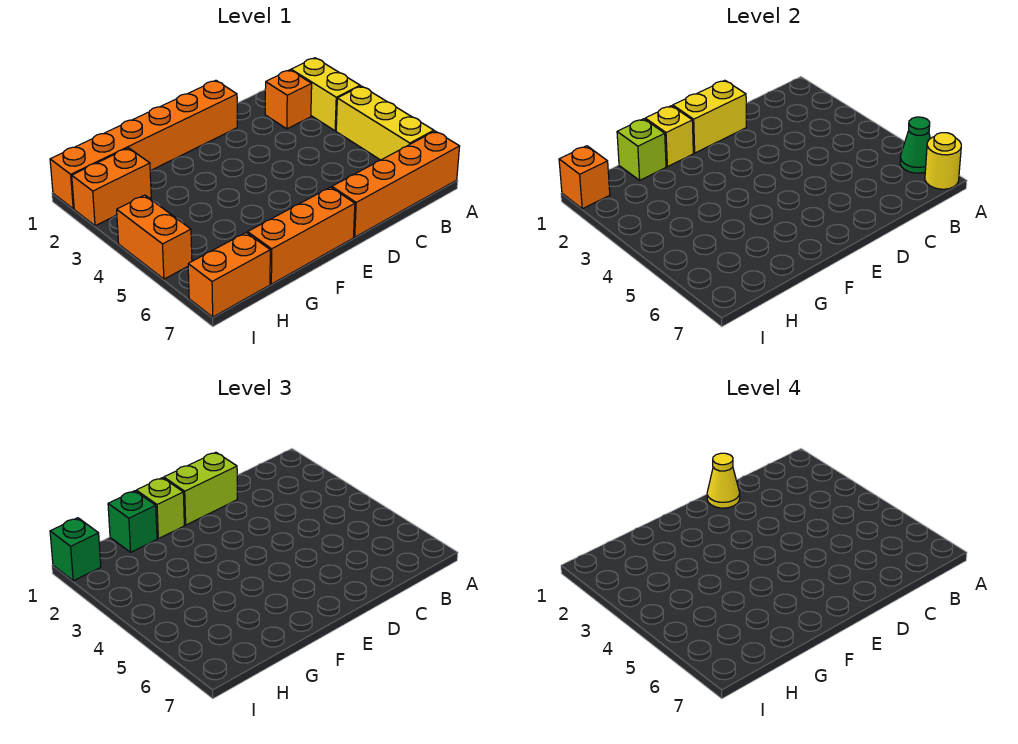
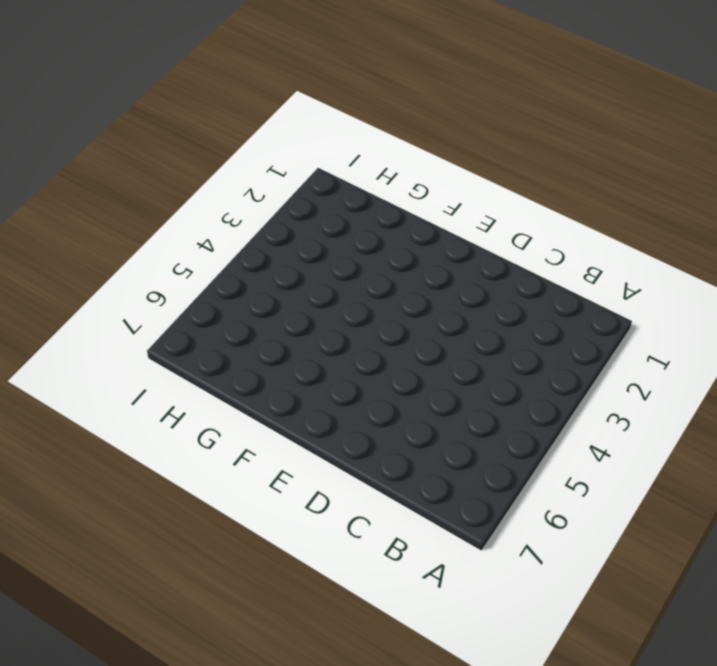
none -> yellow brick A2:A3 level 1
none -> yellow brick A4:A6 level 1
none -> orange brick A7:D7 level 1

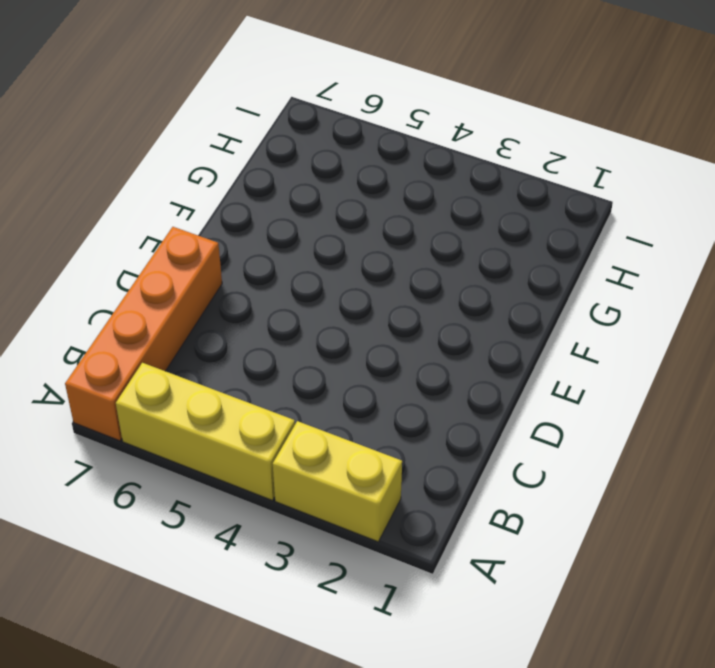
none -> orange brick B2 level 1
none -> orange brick D1:I1 level 1
none -> orange brick E7:G7 level 1

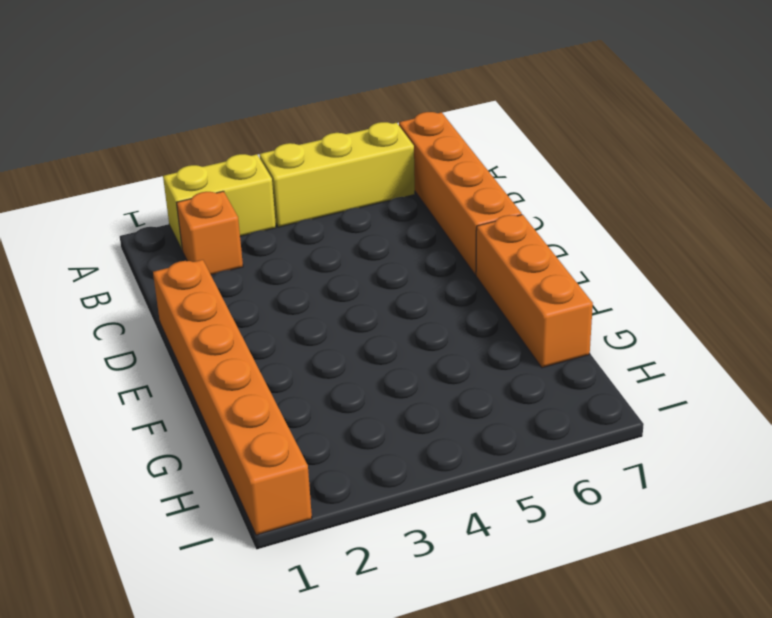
none -> orange brick H2:I2 level 1
none -> orange brick H7:I7 level 1
none -> orange brick I4:I5 level 1

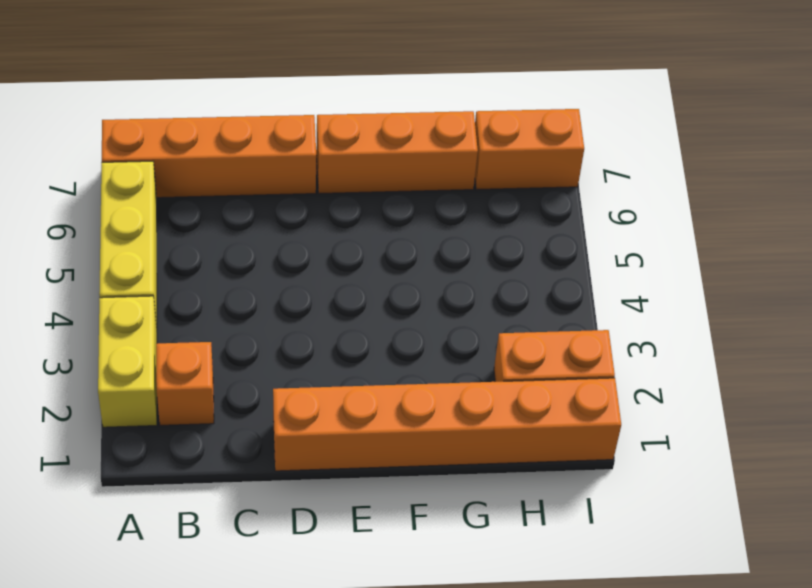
none -> orange brick I4:I5 level 1
none -> green cone A6 level 2
none -> yellow round brick A7 level 2

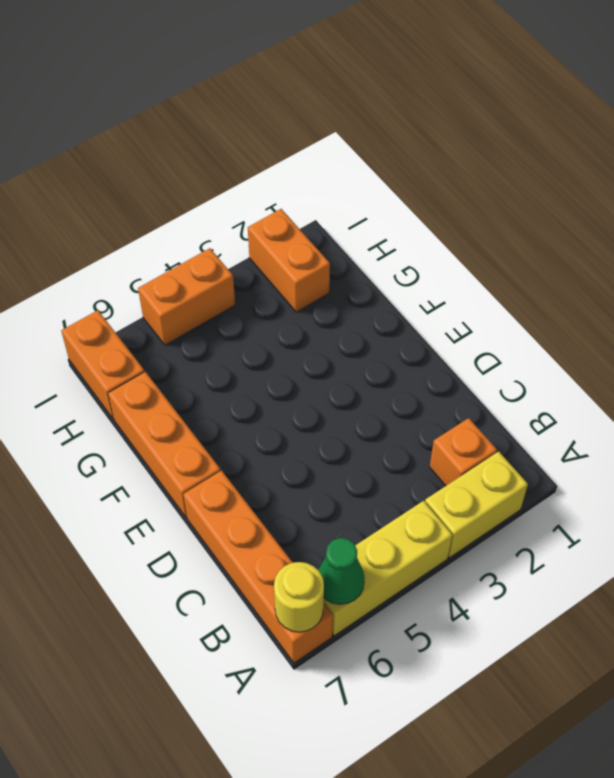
none -> orange brick D1:I1 level 1
none -> yellow brick D1:E1 level 2
none -> yellow brick F1 level 2

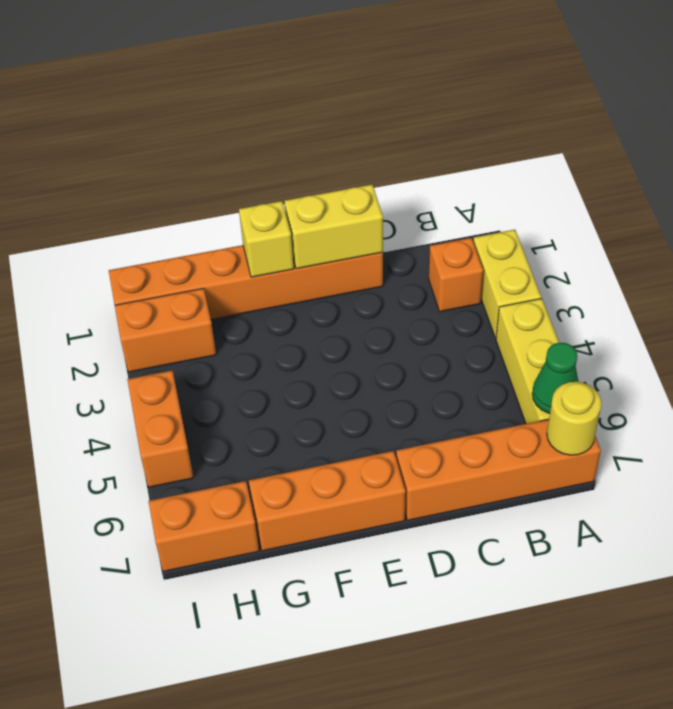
none -> lime brick G1 level 2
none -> orange brick I1 level 2
none -> lime brick D1:E1 level 3

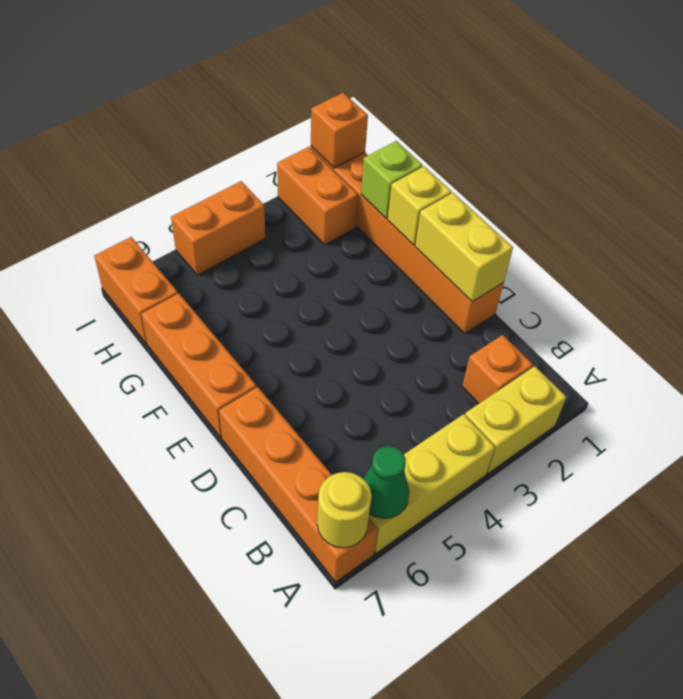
none -> lime brick D1:E1 level 3
none -> lime brick F1 level 3
none -> green brick G1 level 3

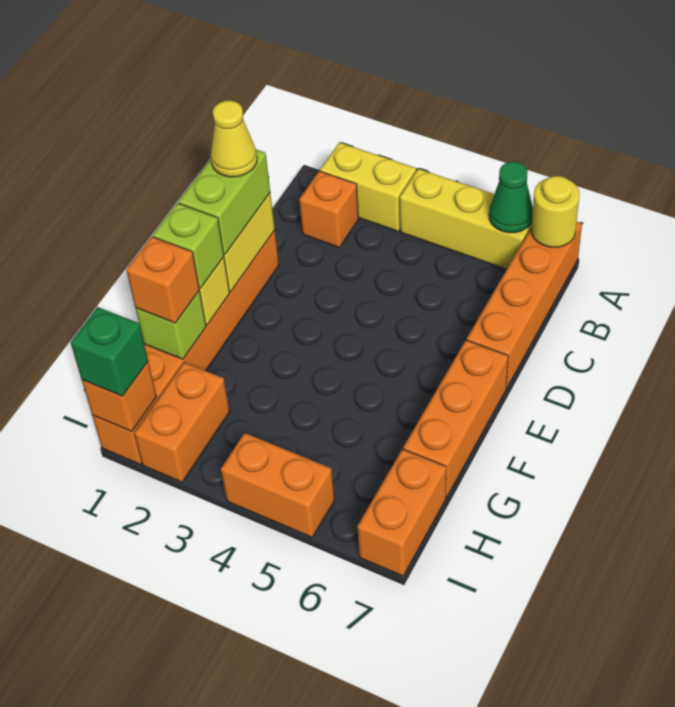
orange brick G1 level 3 -> green brick G1 level 3

